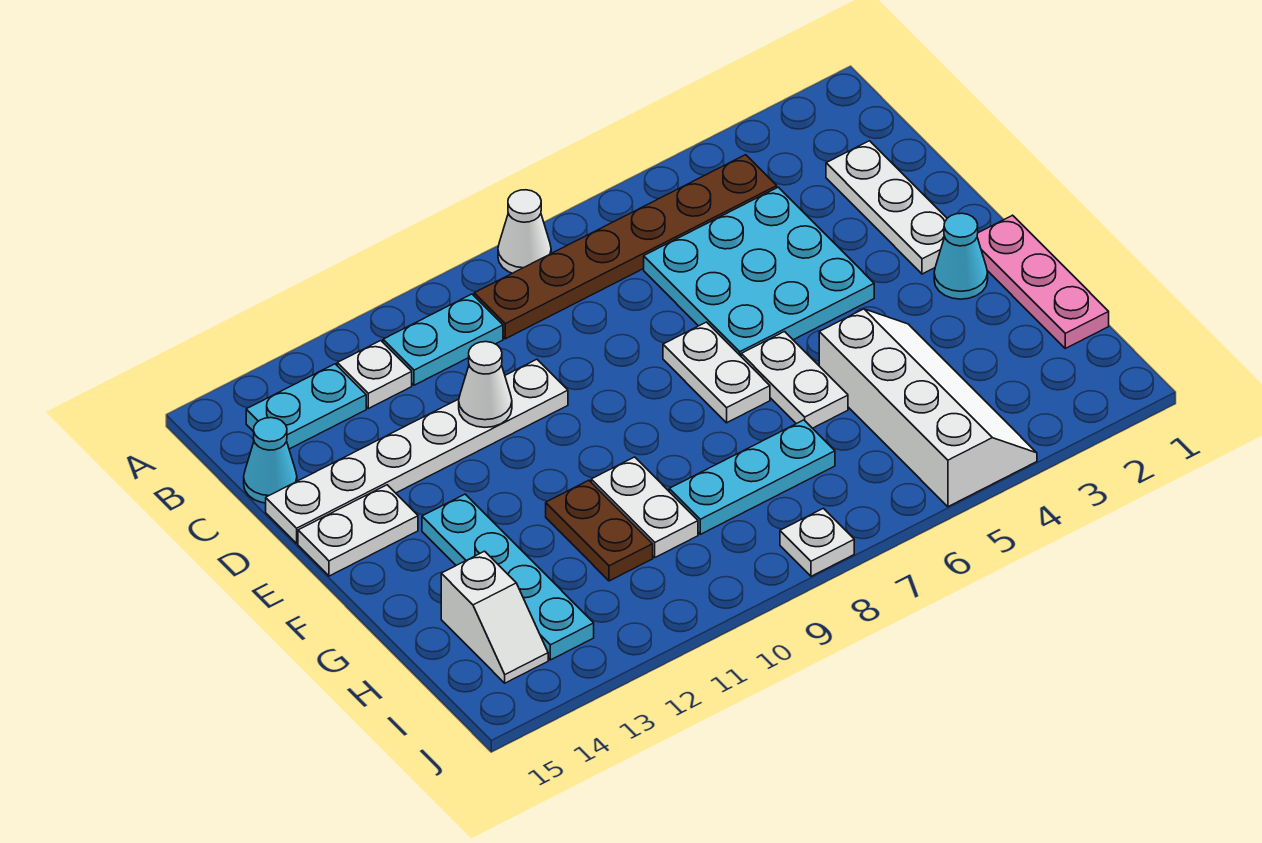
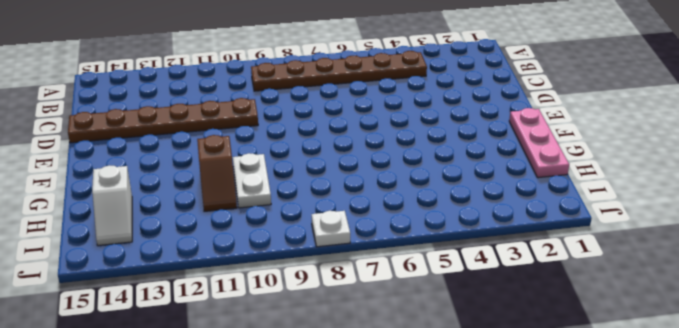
brown plate D10:D15 level 1 -> white plate D10:D15 level 1
brown slope G11:H11 level 1 top G -> brown plate G11:H11 level 1
none -> white cone A8 level 1
none -> cyan plate B10:B11 level 1
none -> white plate B12 level 1

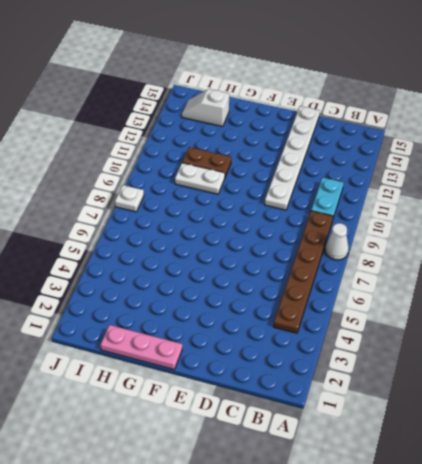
none -> white plate B12 level 1
none -> cyan plate B13:B14 level 1
none -> white plate C2:E2 level 1

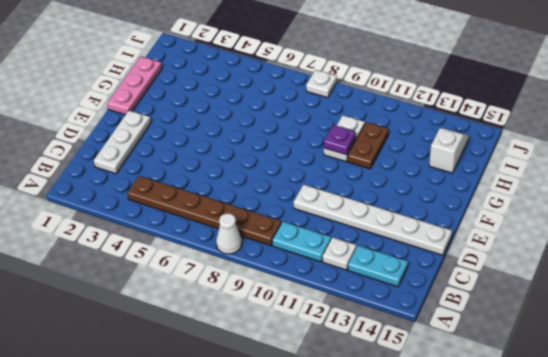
purple plate G10 level 2 -> none
none -> cyan plate C4:E6 level 1
none -> cyan cone C15 level 1
none -> white plate E7:F7 level 1

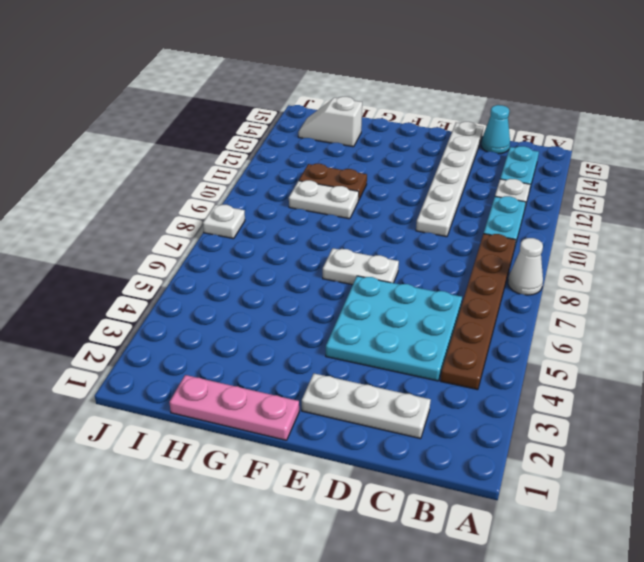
none -> white plate E14:E15 level 1
none -> cyan cone F2 level 1
none -> white plate F6:G6 level 1

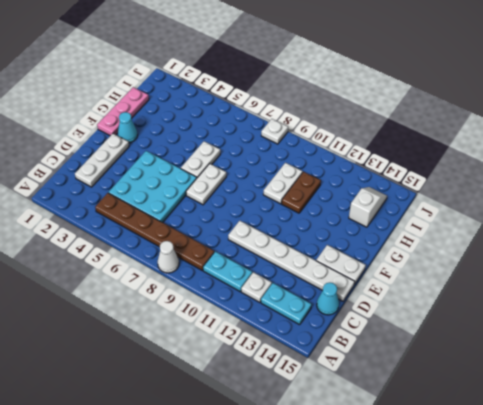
none -> cyan plate F13:I13 level 1
none -> white slope G4:J5 level 1 top 5
none -> cyan plate H7:H9 level 1

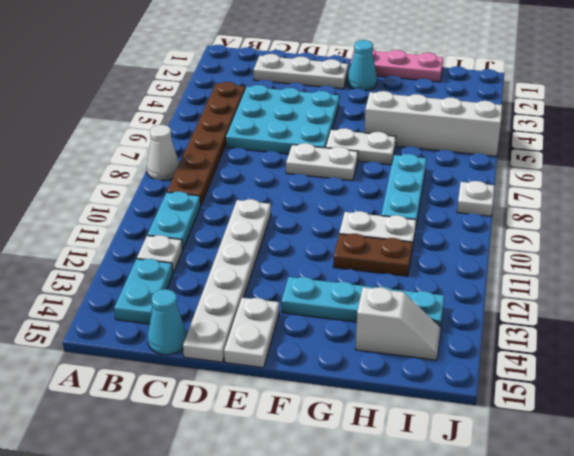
none -> white cone D11 level 2

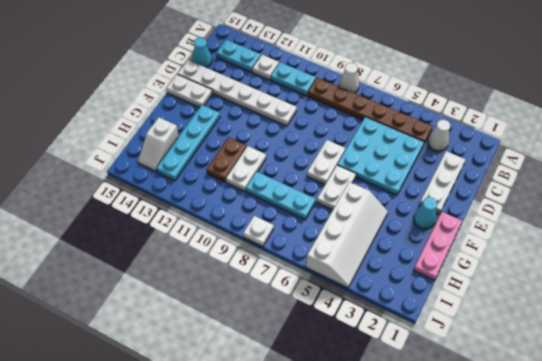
white cone B3 level 1 -> white cone D11 level 2

